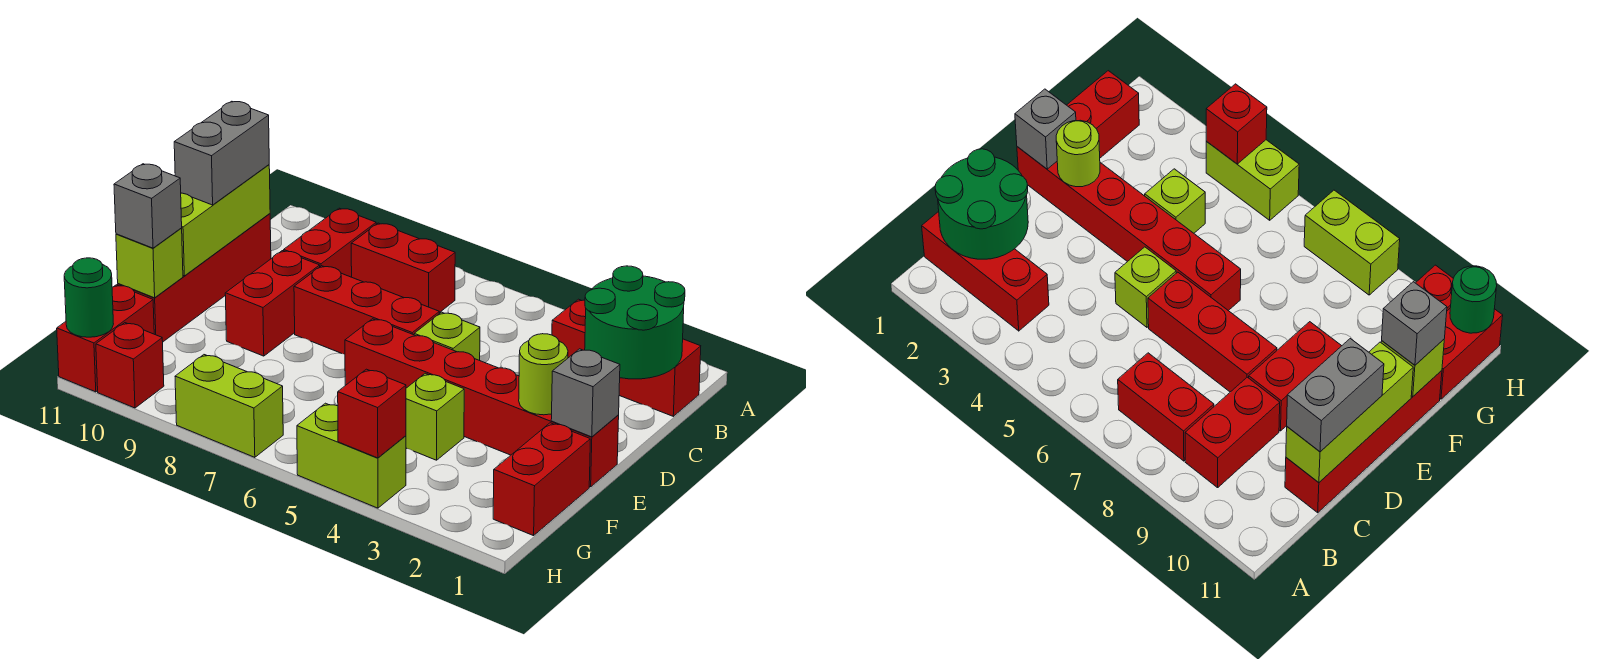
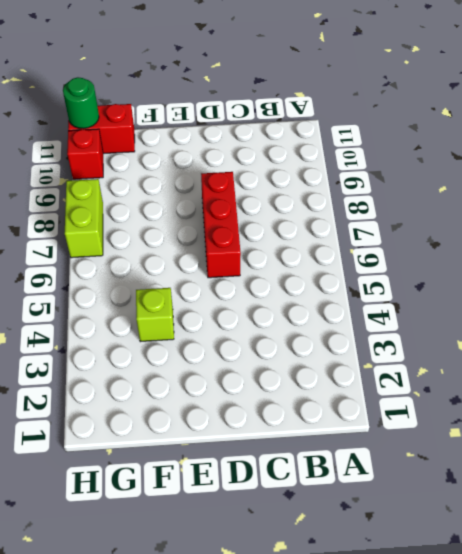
none -> red brick B1:B3 level 1
none -> red brick B7:B8 level 1
none -> red brick B9:C9 level 1

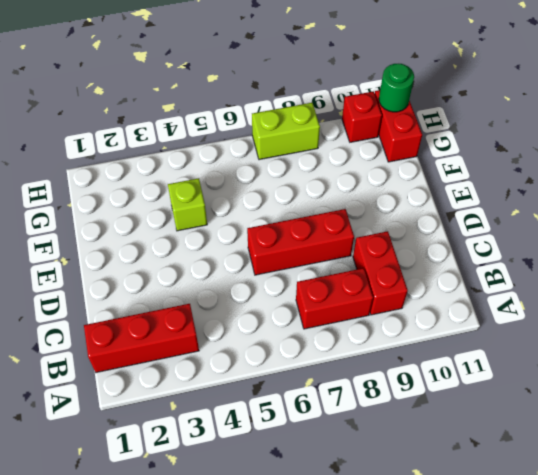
none -> red brick C11:F11 level 1
none -> lime brick D5 level 1
none -> red brick D9:E9 level 1

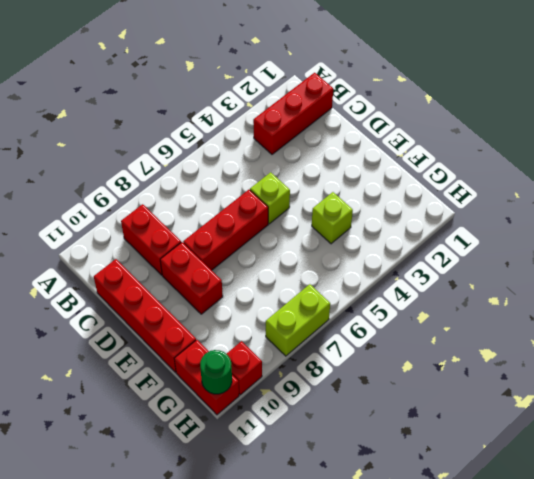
none -> red brick B7:B8 level 1
none -> red brick E1:E6 level 1
none -> red brick F1:G1 level 1

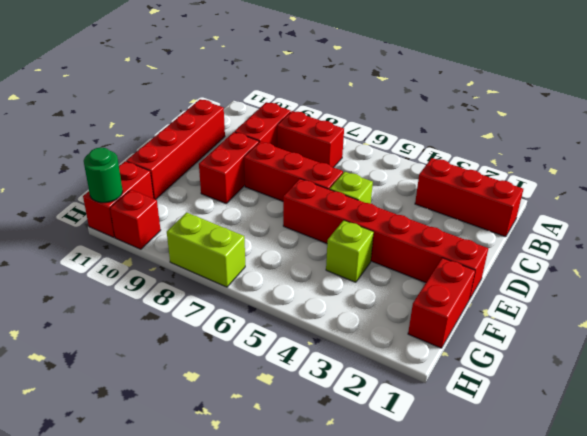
none -> lime brick H4:H5 level 1
none -> green round brick B1:C2 level 2
none -> lime brick C11:E11 level 2

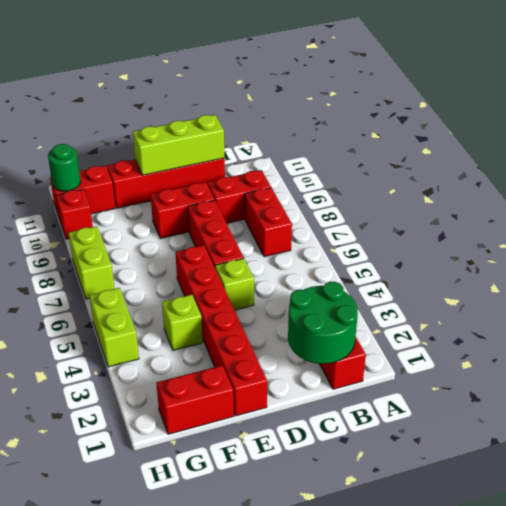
none -> grey brick E1 level 2
none -> lime round brick E2 level 2
none -> lime brick F11 level 2

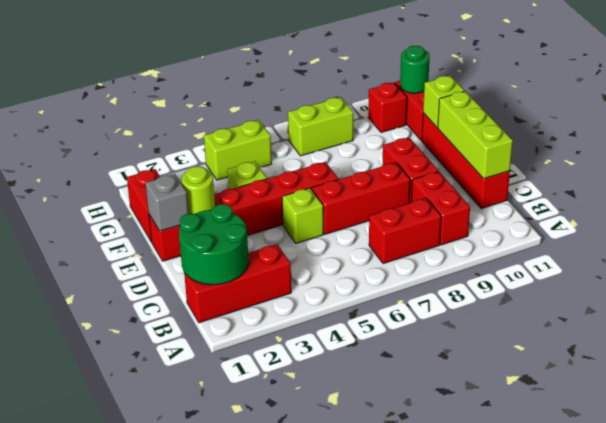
none -> red brick H4 level 2
none -> grey brick C11:D11 level 3
none -> grey brick F11 level 3

